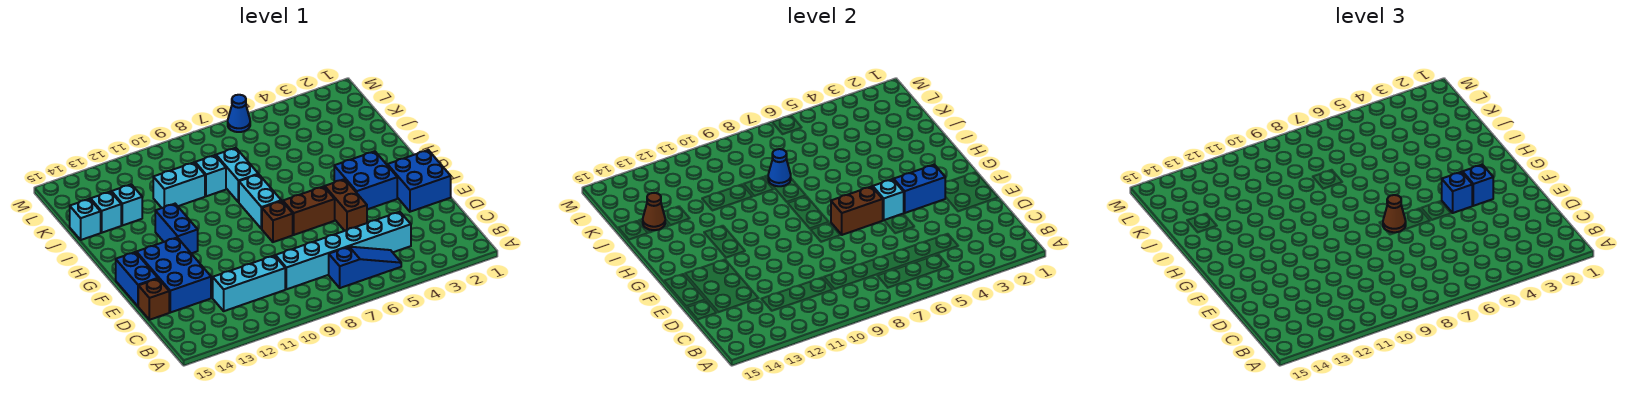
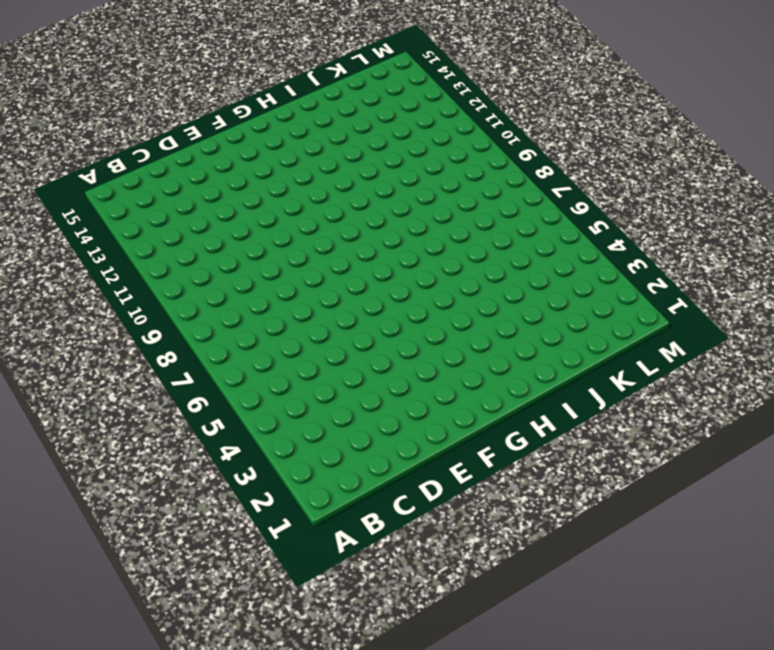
none -> blue slope B5:B7 level 1 top 7
none -> cyan brick C4:C9 level 1
none -> cyan brick C10:C12 level 1

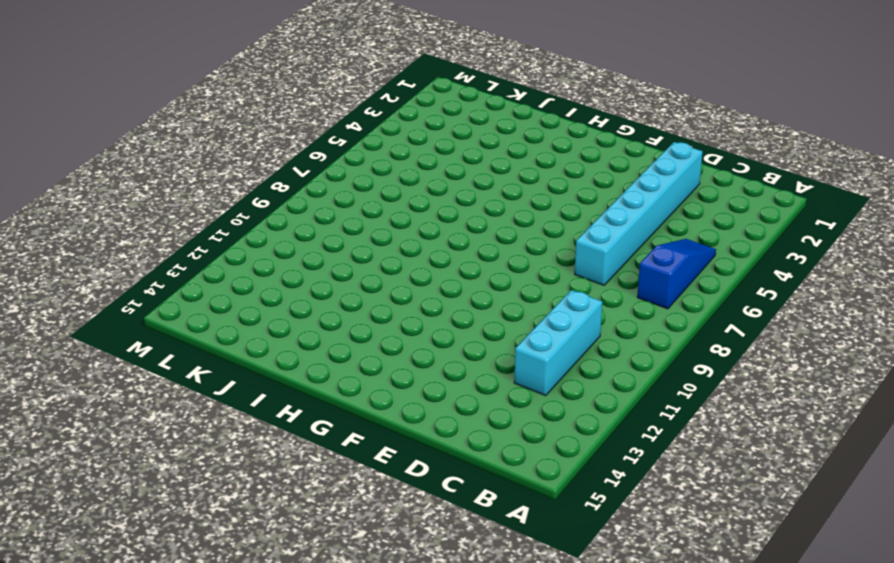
cyan brick D2:D7 level 1 -> cyan brick C4:C9 level 1
none -> blue brick D13:F14 level 1
none -> brown brick D15 level 1
none -> blue brick E1:F2 level 1

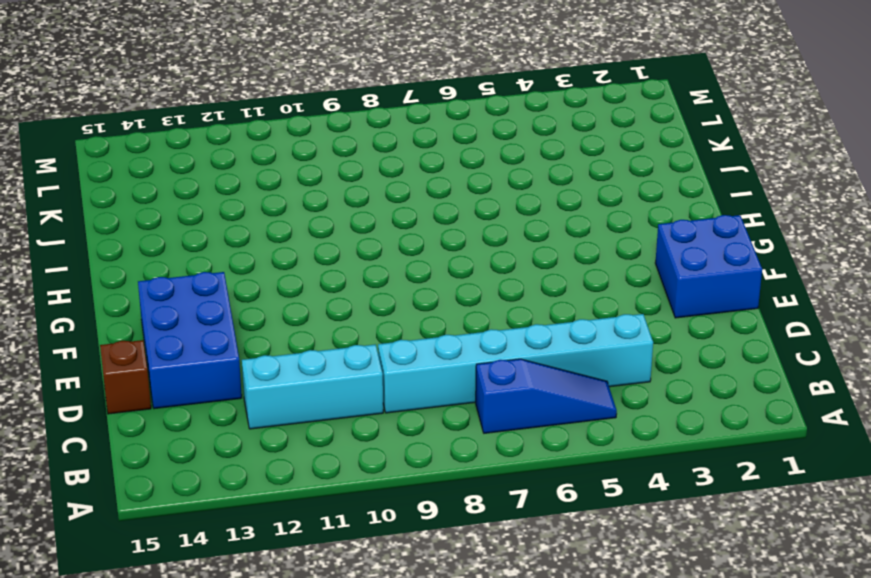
none -> brown brick E5:F5 level 1
none -> blue brick E15:F15 level 1
none -> blue brick F3:G4 level 1

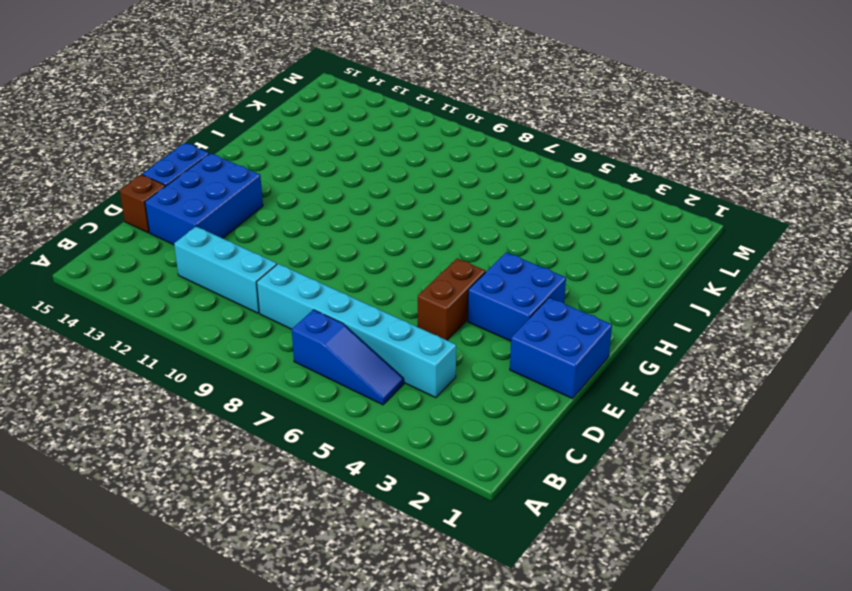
none -> brown brick F6:F7 level 1
none -> brown brick F8 level 1
none -> cyan brick G8:H8 level 1

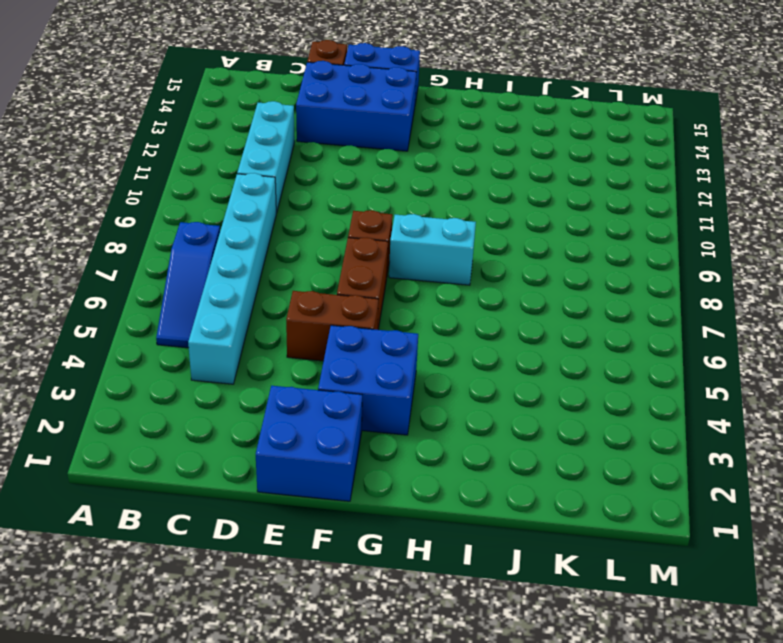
none -> blue brick G12:H12 level 1
none -> cyan brick I8:J8 level 1
none -> cyan brick J9 level 1

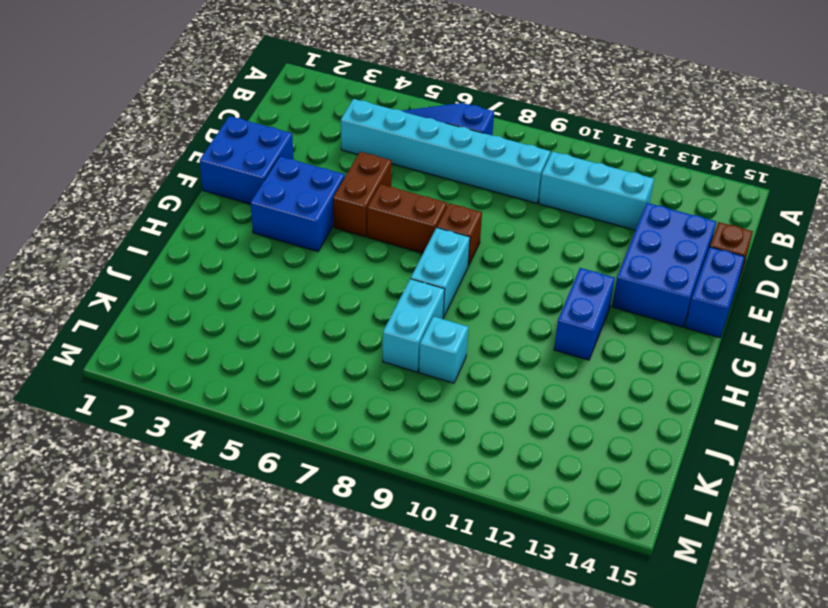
none -> cyan brick J10:J11 level 1
none -> cyan brick J13 level 1
none -> cyan brick J14 level 1

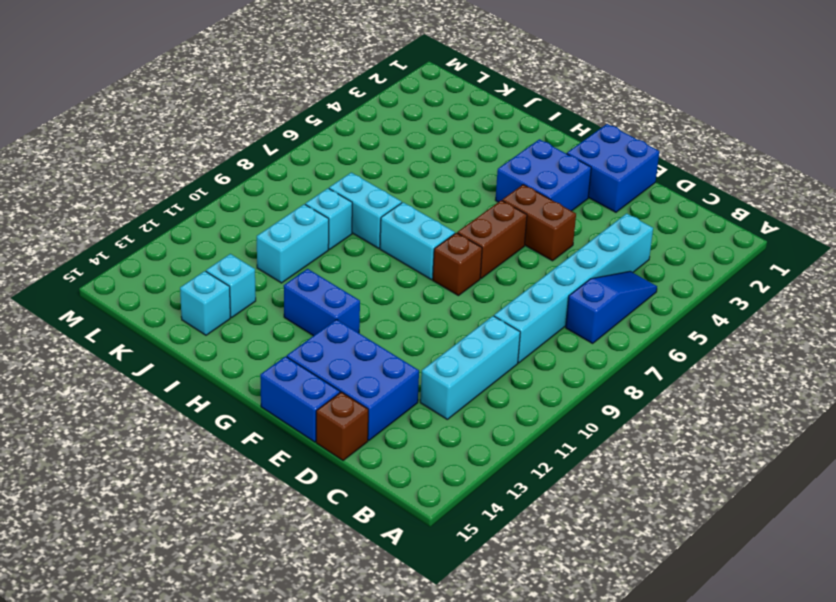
none -> cyan brick J15 level 1
none -> blue cone M6 level 1
none -> blue brick F3:F4 level 2

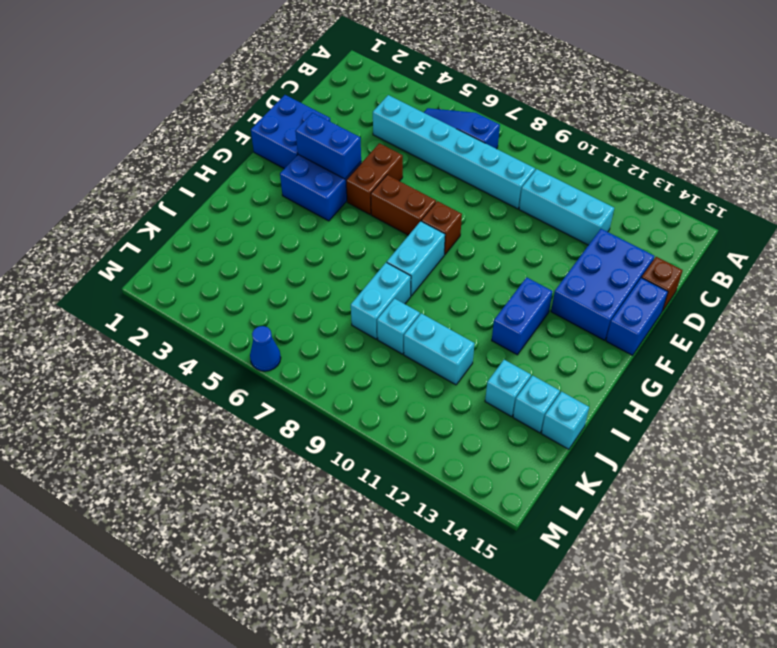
none -> cyan brick F5 level 2
none -> brown brick F6:F7 level 2
none -> blue cone J8 level 2

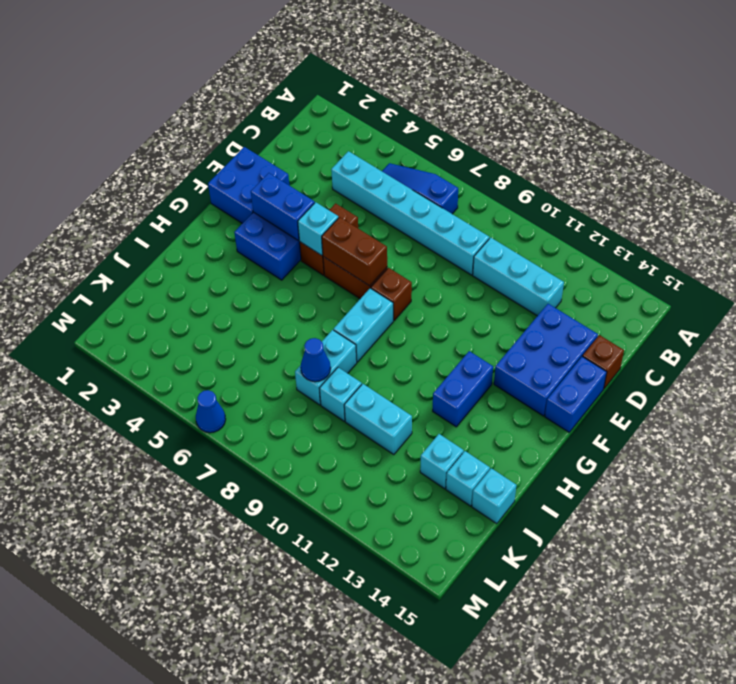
none -> brown cone J14 level 2
none -> blue brick F3 level 3
none -> blue brick F4 level 3

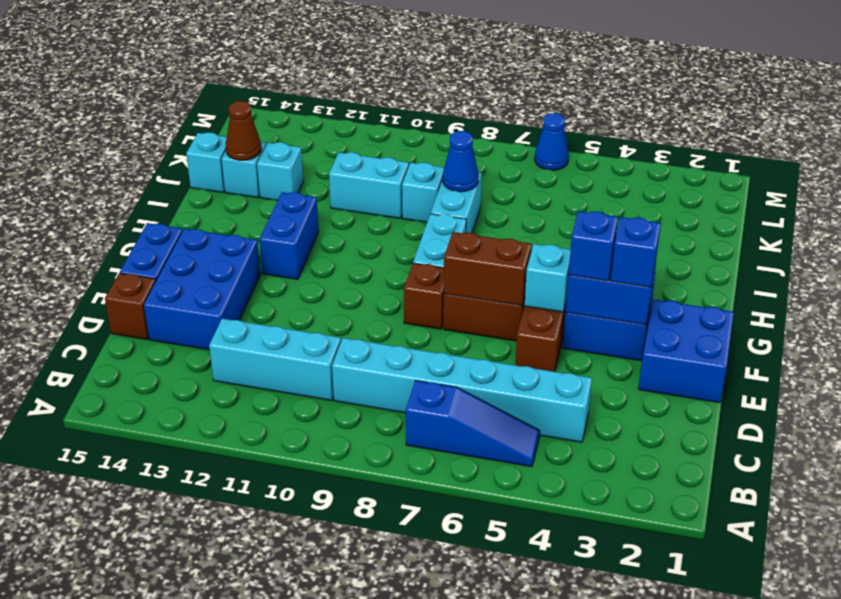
none -> brown cone F7 level 3

